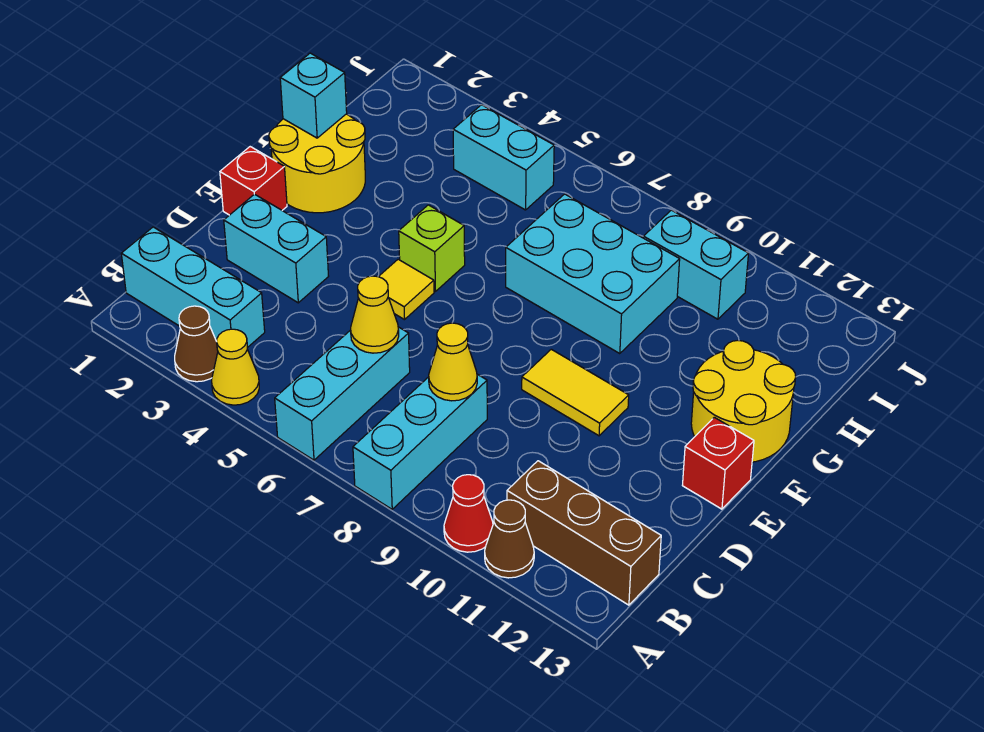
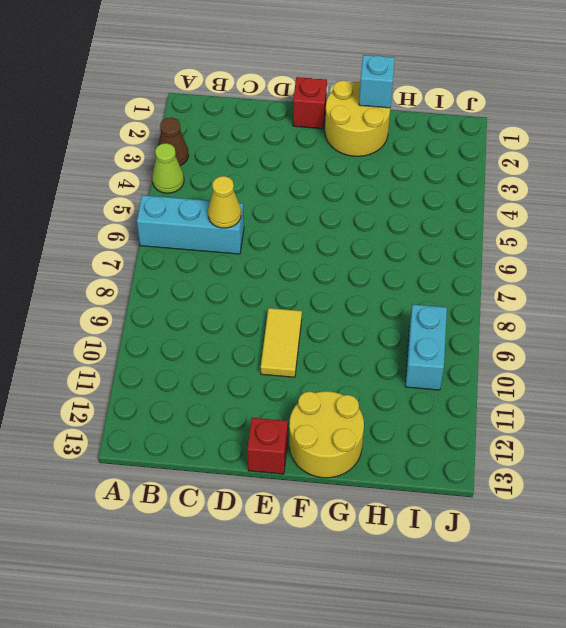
lime cone A4 level 1 -> yellow cone A4 level 1
none -> cyan brick A8:C8 level 1
none -> red cone A10 level 1
none -> brown cone A11 level 1

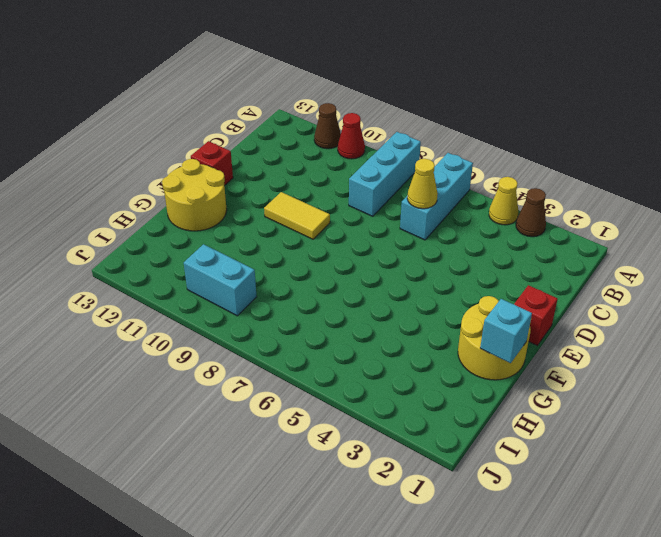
none -> cyan brick B1:B3 level 1
none -> brown brick B11:B13 level 1
none -> cyan brick D2:D3 level 1

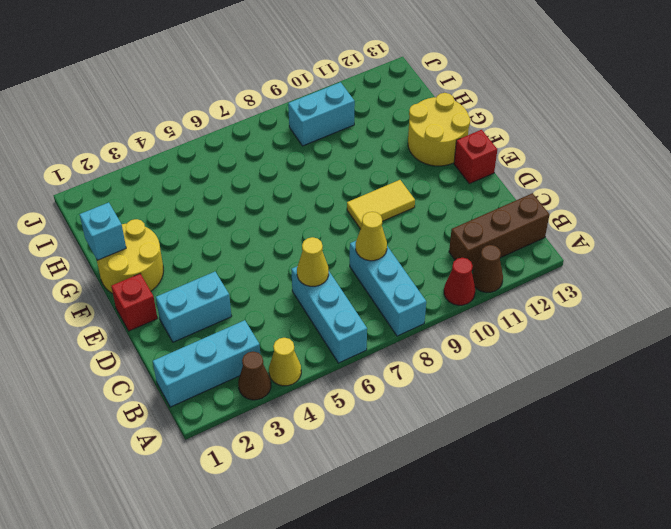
none -> yellow tile E5 level 1
none -> lime brick F5 level 1
none -> cyan brick G7:H9 level 1

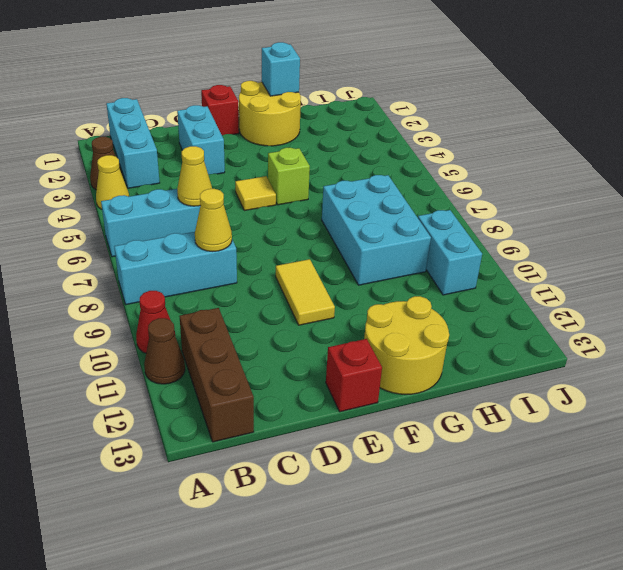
none -> cyan brick I4:I5 level 1

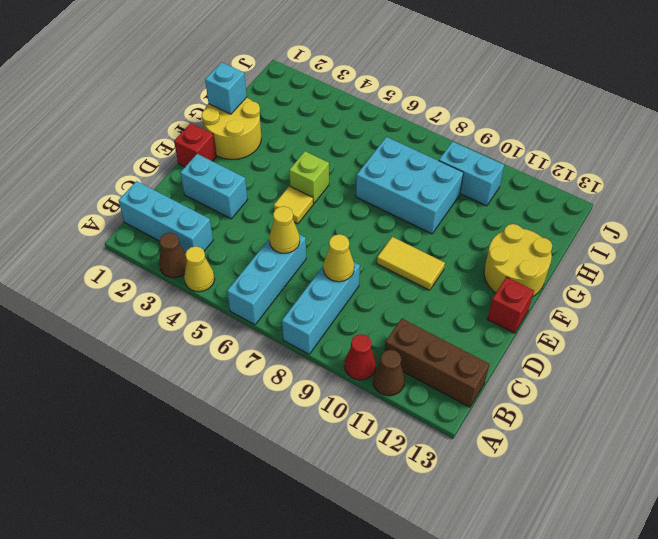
none -> cyan brick I4:I5 level 1

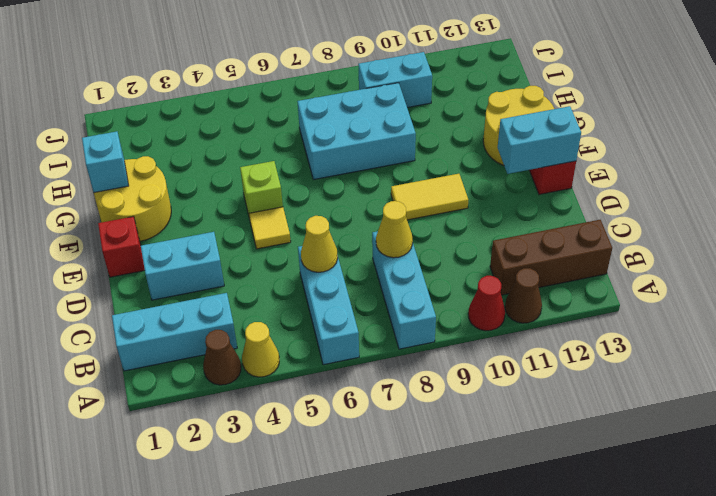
cyan brick E12:E13 level 2 -> cyan brick I4:I5 level 1

